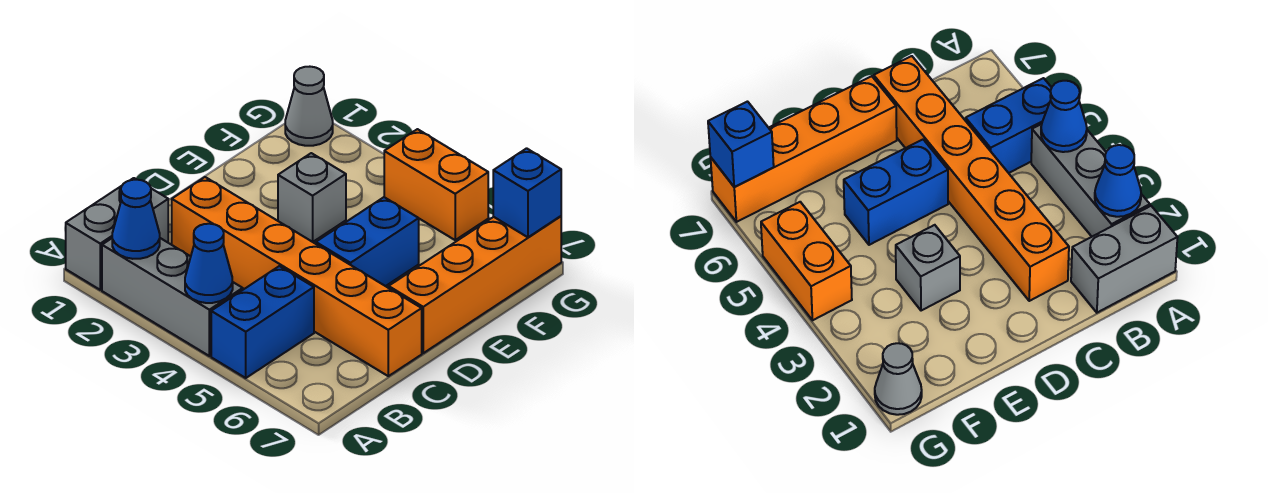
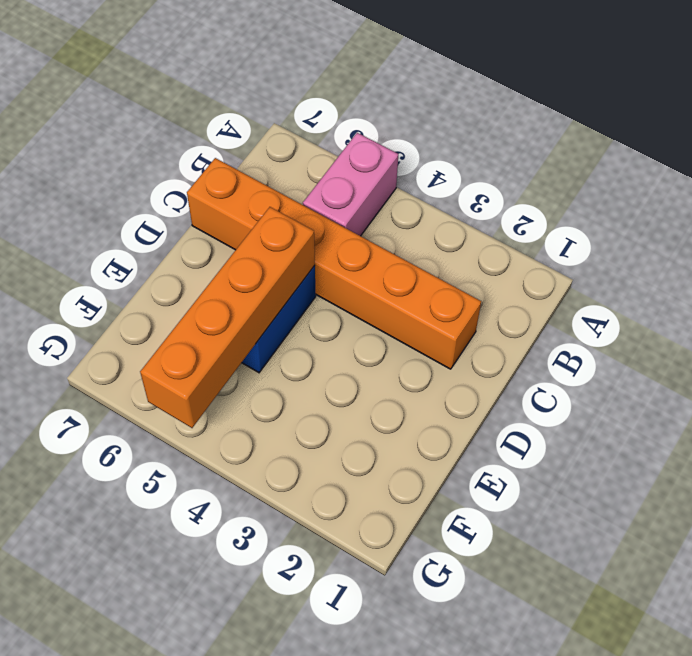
pink brick A5:B5 level 1 -> blue brick A5:B5 level 1
orange brick D5:G5 level 2 -> orange brick D7:G7 level 1
none -> grey brick A1:B1 level 1
none -> grey brick A2:A4 level 1
none -> grey brick E3 level 1

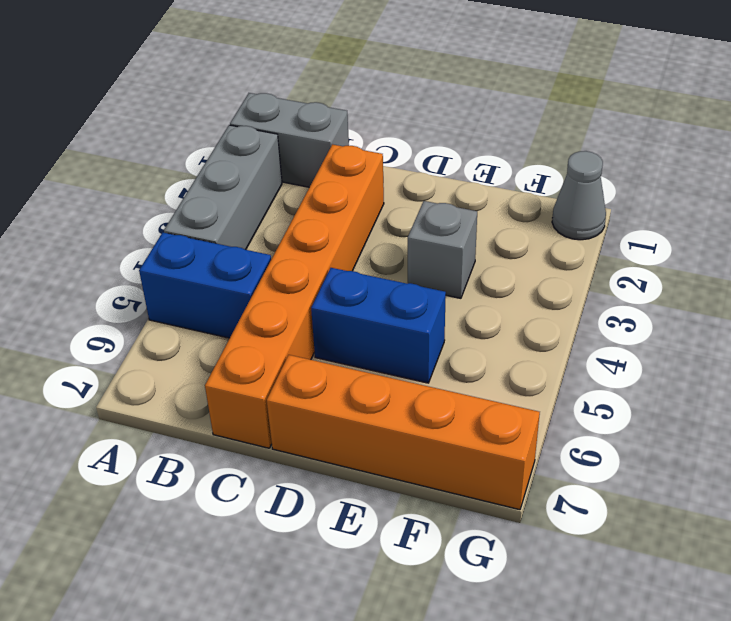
none -> orange brick G4:G5 level 1
none -> blue cone A2 level 2
none -> blue cone A4 level 2

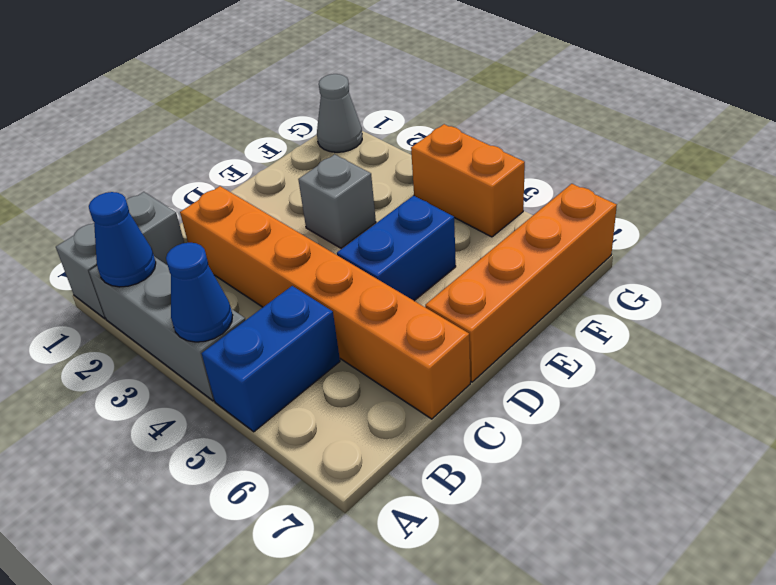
none -> blue brick G7 level 2

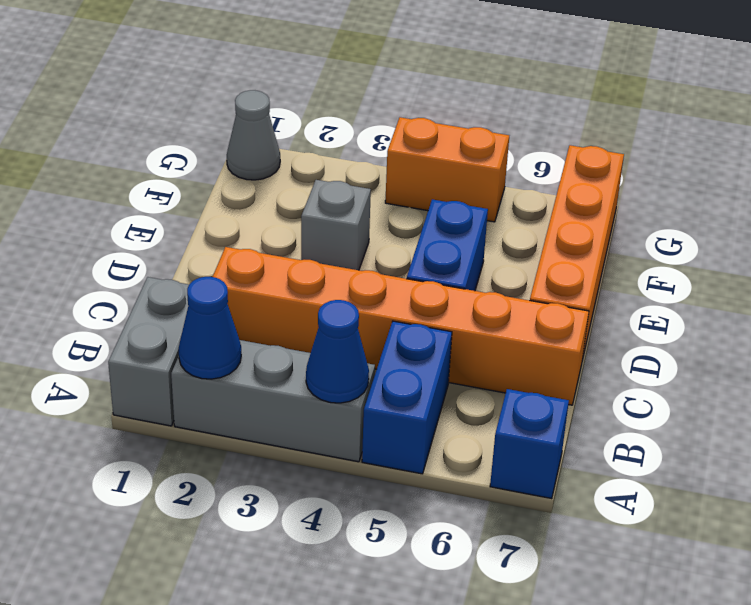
blue brick A7 level 1 -> blue brick G7 level 2

